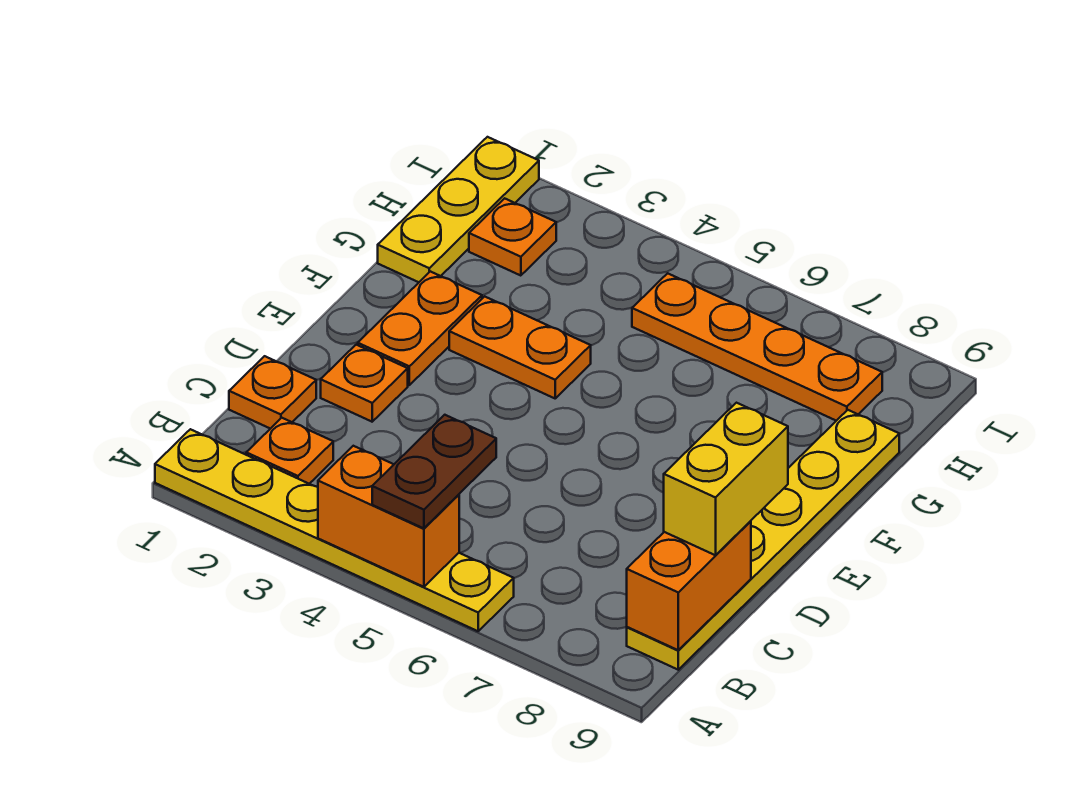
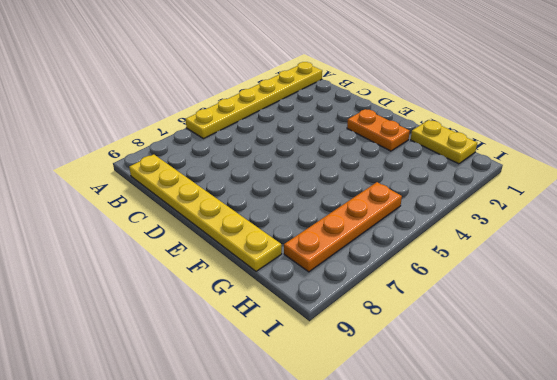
yellow plate G1:H1 level 1 -> yellow plate G1:I1 level 1
none -> orange plate B2 level 1
none -> orange plate C1 level 1
none -> orange plate D2 level 1

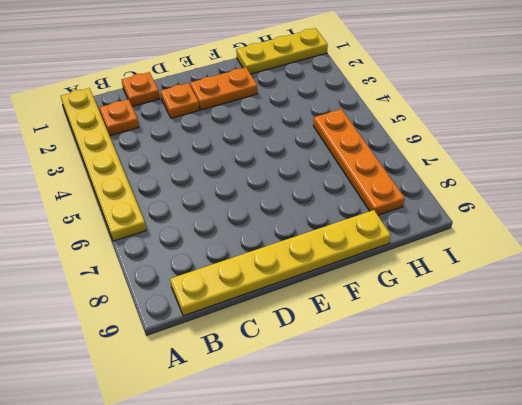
none -> orange plate F3:F4 level 1
none -> orange plate H2 level 1
none -> orange brick A4:A5 level 2

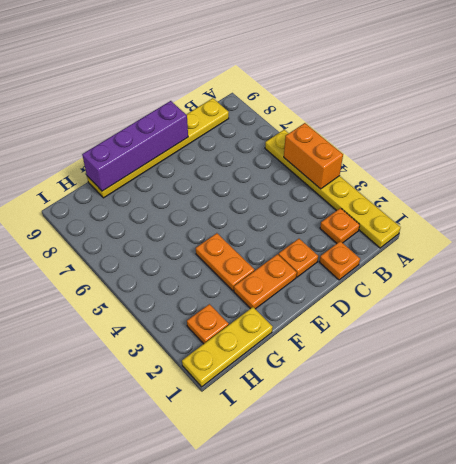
purple brick D9:G9 level 2 -> none
none -> orange plate H5:H8 level 1
none -> orange brick B9:C9 level 2
none -> brown plate A5:B5 level 3

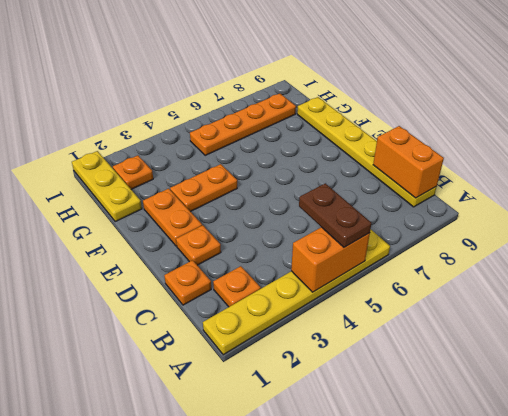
none -> yellow brick C9:D9 level 3

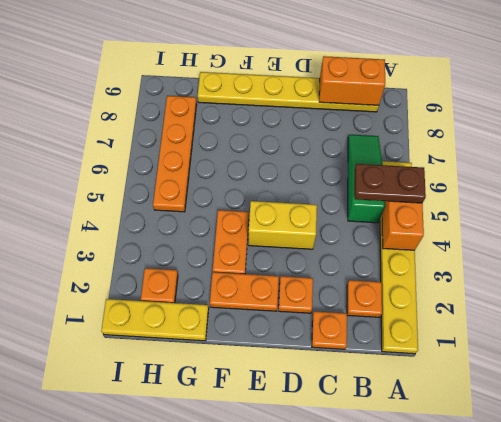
green slope B5:B7 level 1 top 5 -> none
yellow brick D4:E4 level 1 -> yellow brick C9:D9 level 3

